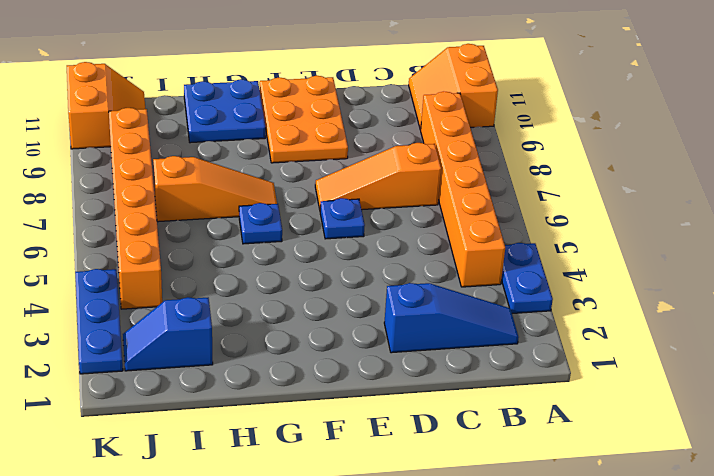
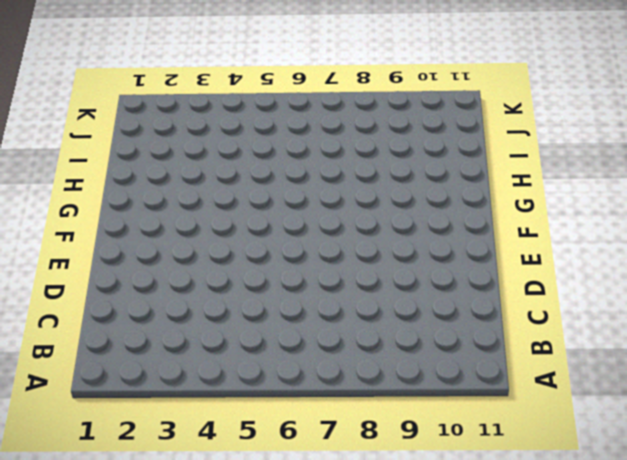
none -> blue plate A3:A4 level 1
none -> orange slope A10:B11 level 1 top A
none -> blue slope B2:D2 level 1 top D

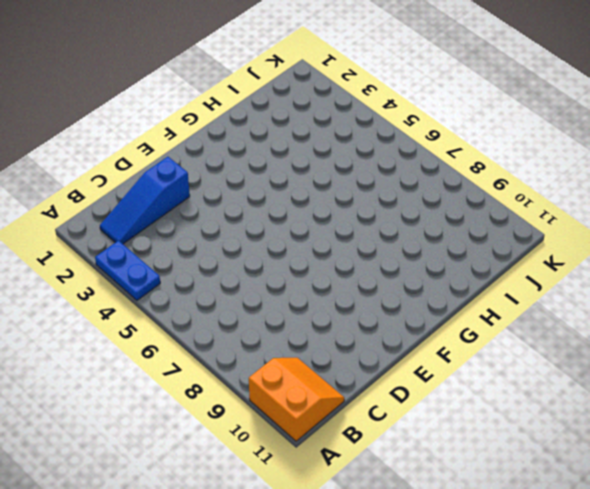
none -> orange brick B4:B9 level 1
none -> orange slope C7:E7 level 1 top C
none -> blue plate E6 level 1

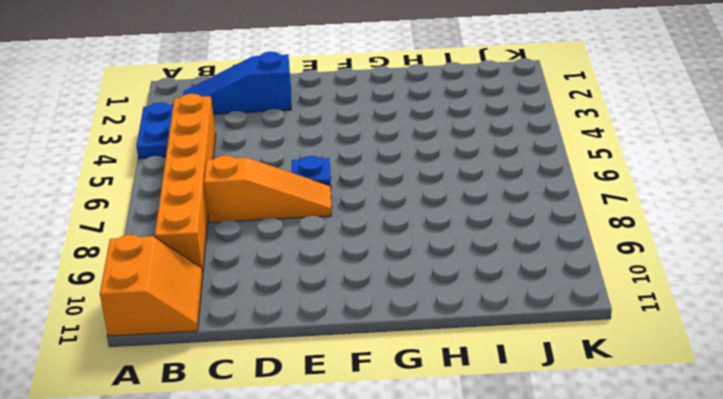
none -> orange plate E9:F11 level 1
none -> blue plate G6 level 1
none -> orange slope G7:I7 level 1 top I

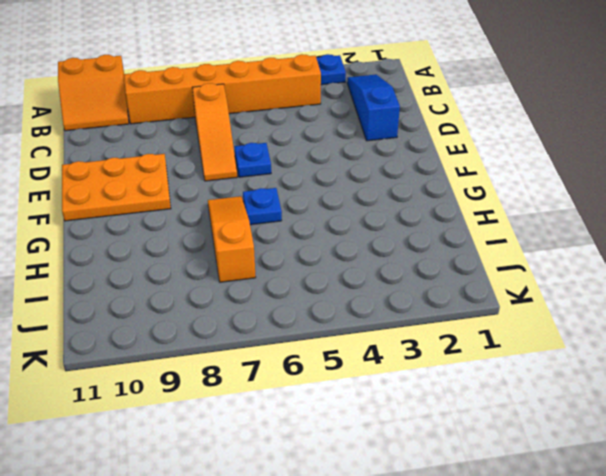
none -> blue plate G10:H11 level 1
none -> blue slope I2:J2 level 1 top I
none -> orange brick J4:J9 level 1

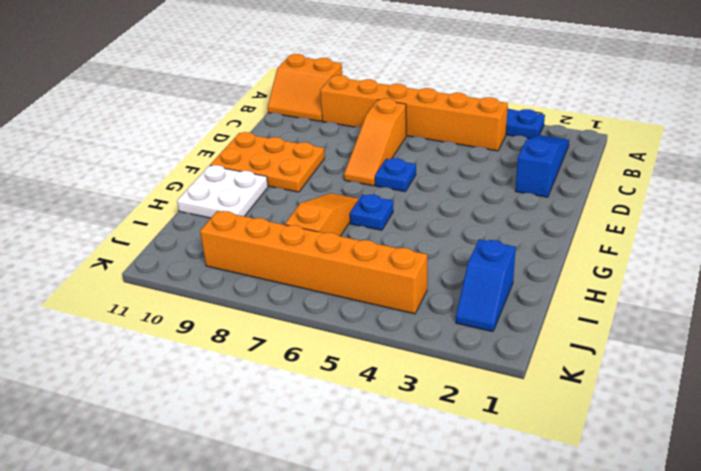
white plate G10:H11 level 1 -> blue plate G10:H11 level 1
none -> orange slope J10:K11 level 1 top K
none -> blue plate K2:K4 level 1

